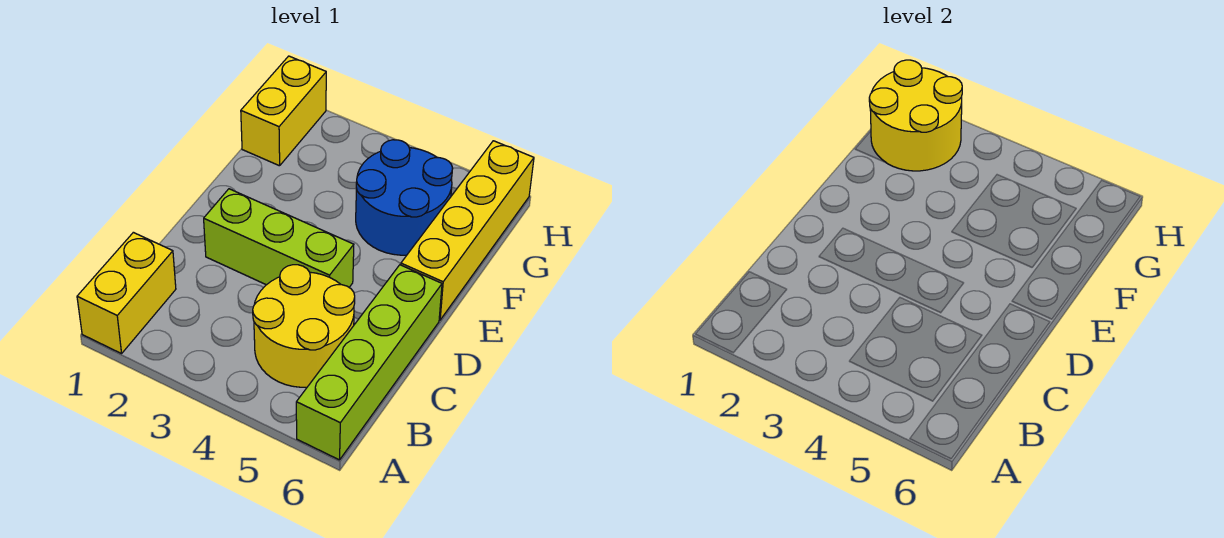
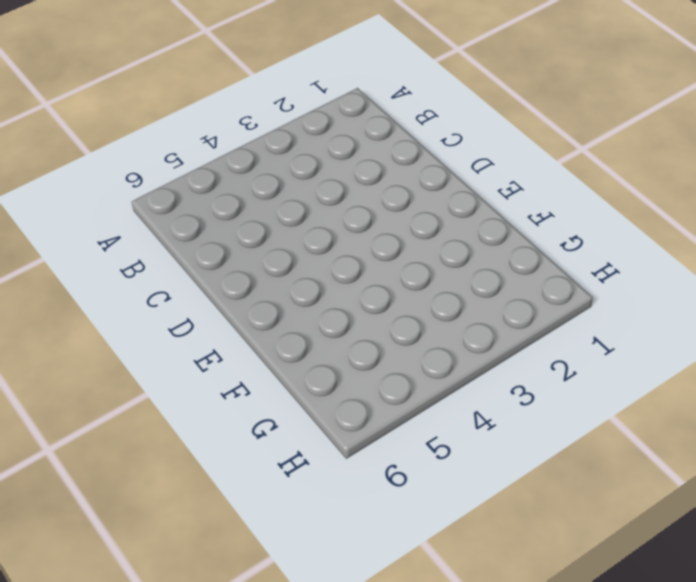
none -> yellow brick A1:B1 level 1
none -> lime brick A6:D6 level 1

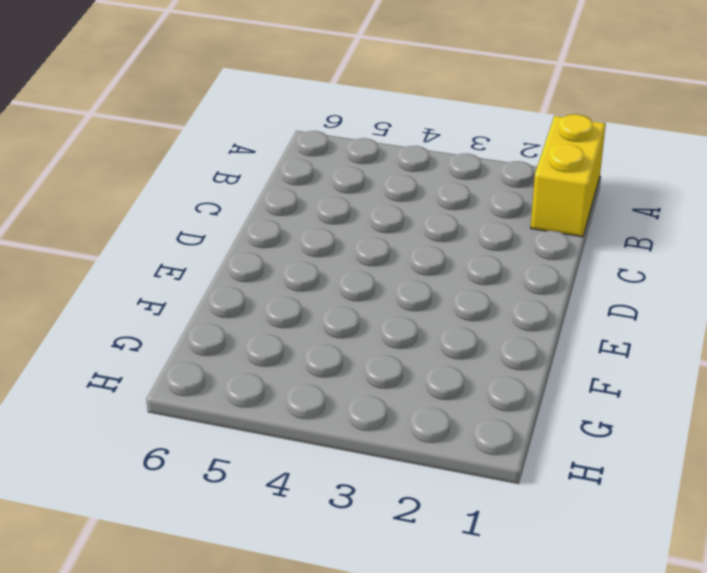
none -> lime brick A6:D6 level 1
none -> yellow round brick B4:C5 level 1

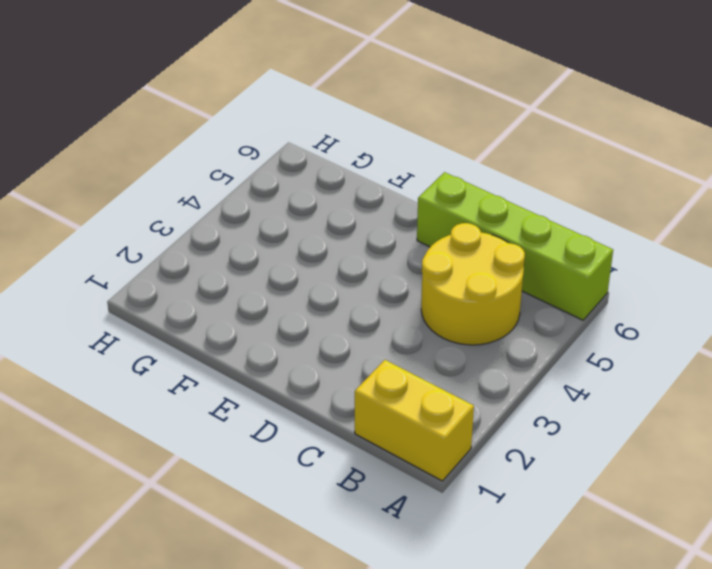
none -> lime brick D2:D4 level 1
none -> yellow brick E6:H6 level 1

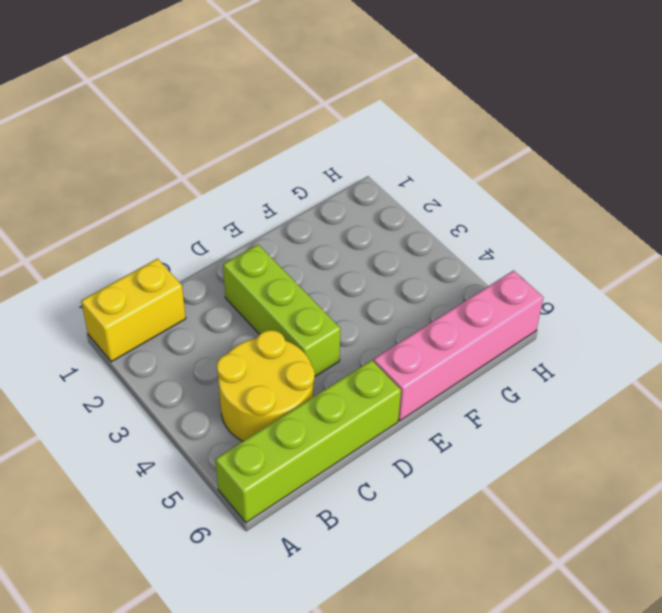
pink brick E6:H6 level 1 -> yellow brick E6:H6 level 1
none -> blue round brick F4:G5 level 1
none -> yellow brick G1:H1 level 1

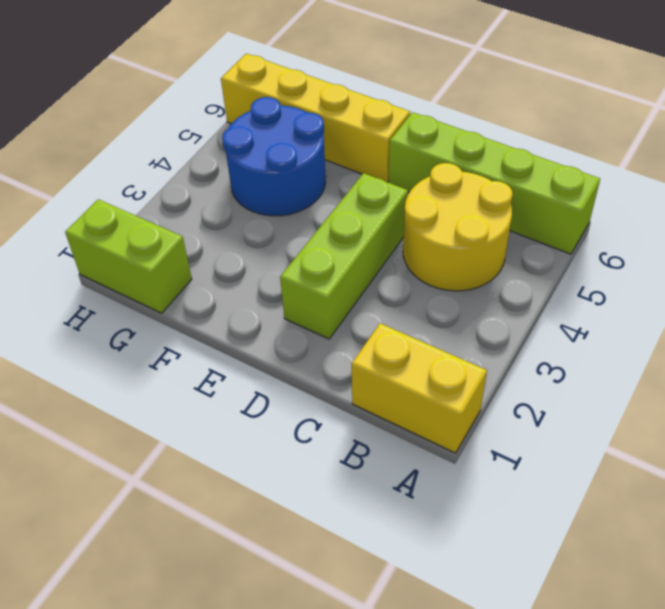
lime brick G1:H1 level 1 -> yellow brick G1:H1 level 1
none -> yellow round brick G1:H2 level 2

